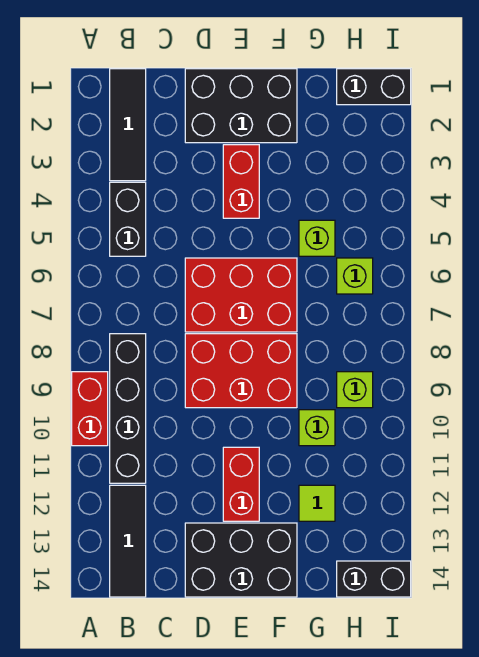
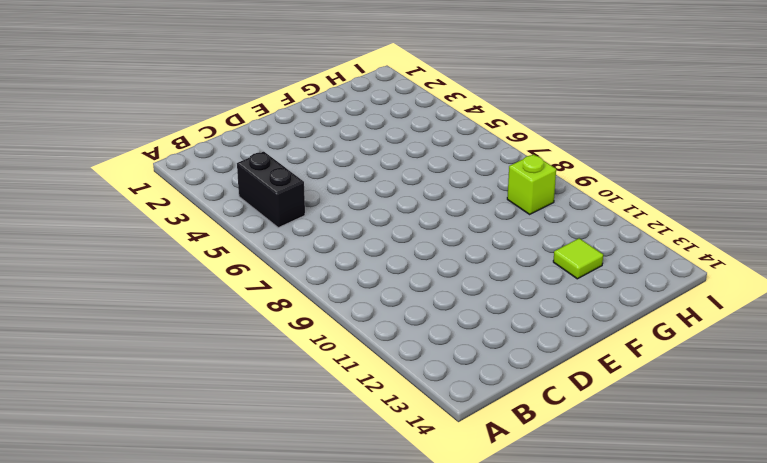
none -> red brick A9:A10 level 1
none -> black tile B1:B3 level 1
none -> black brick B8:B11 level 1

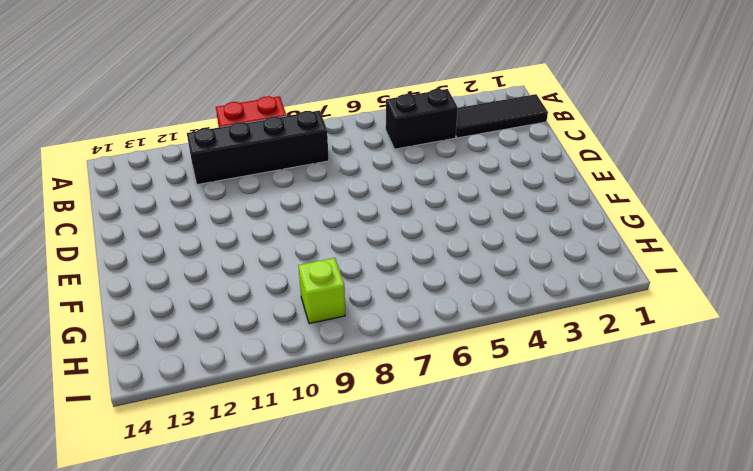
none -> black tile B12:B14 level 1
none -> black brick D1:F2 level 1
none -> red brick D6:F7 level 1

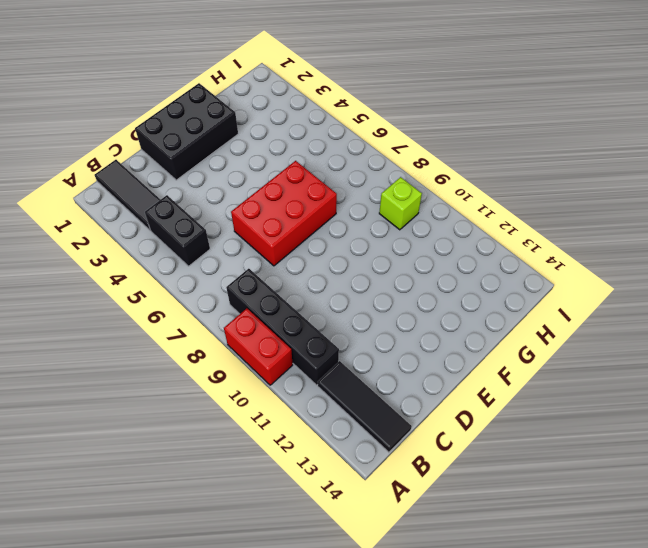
none -> red brick D8:F9 level 1
none -> black brick D13:F14 level 1
none -> red brick E3:E4 level 1

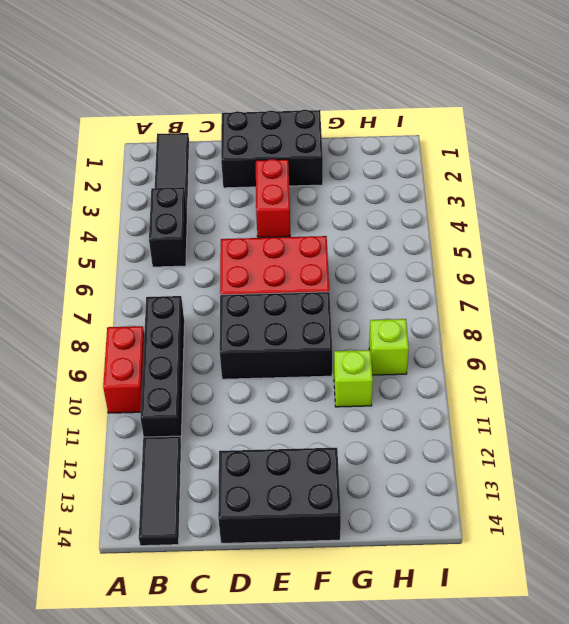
black brick D8:F9 level 1 -> red brick D8:F9 level 1
none -> red brick E11:E12 level 1
none -> lime brick G5 level 1
none -> lime tile G12 level 1

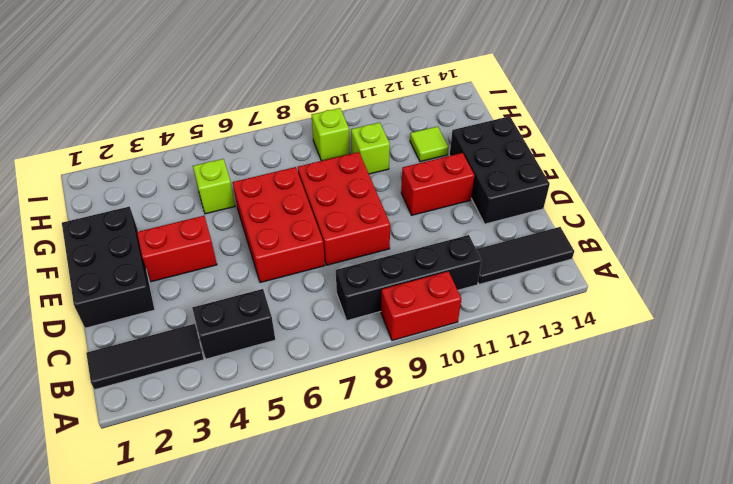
none -> black brick H1:I1 level 1
none -> lime brick H6 level 1
none -> black brick H14:I14 level 1

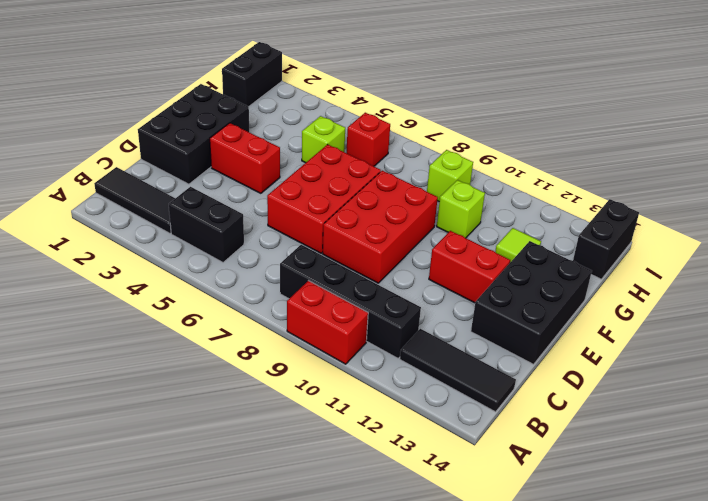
red brick H6 level 1 -> lime brick H6 level 1

